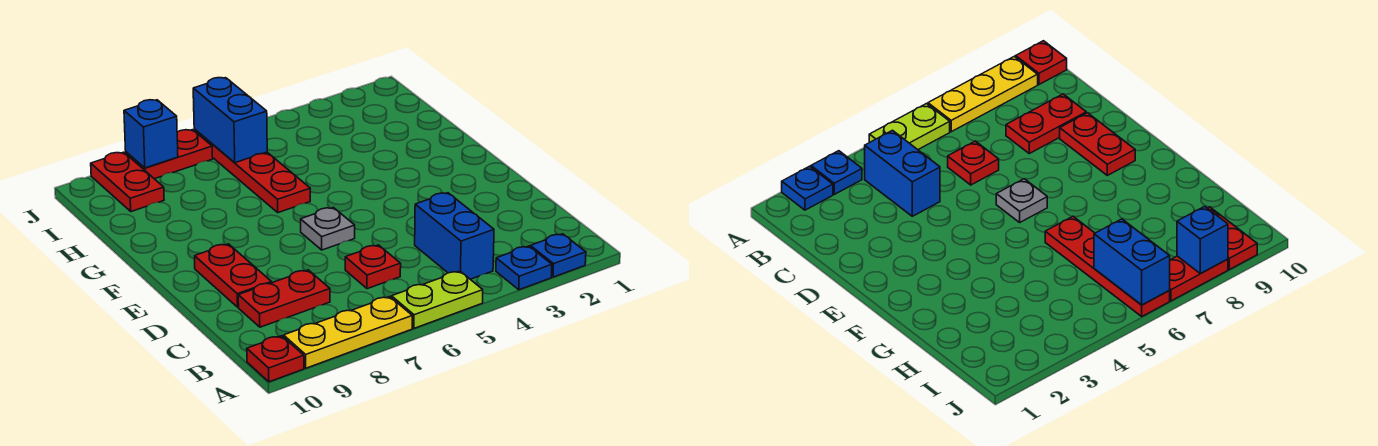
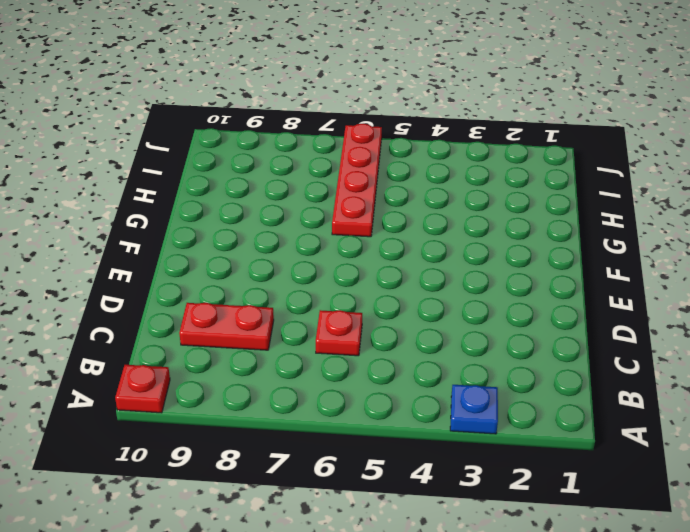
none -> blue plate A2 level 1
none -> lime plate A5:A6 level 1
none -> yellow plate A7:A9 level 1

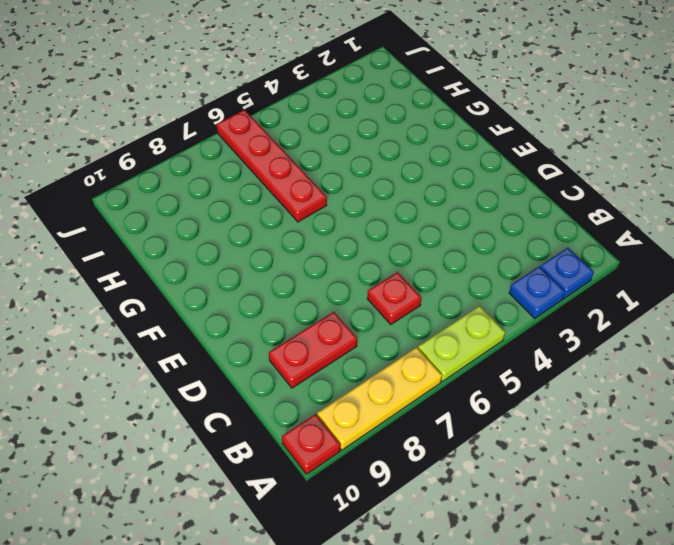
none -> blue brick B4:C4 level 1
none -> red plate D9:E9 level 1
none -> grey plate E6 level 1

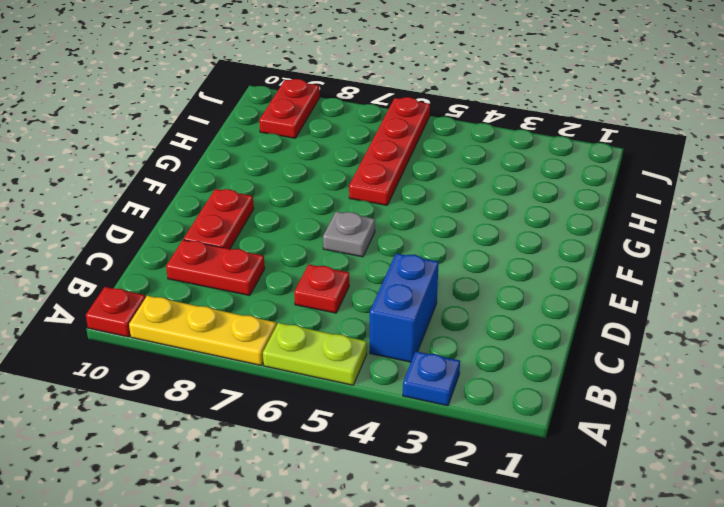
none -> blue plate A2 level 1
none -> red plate J7:J8 level 1
none -> blue brick I6:J6 level 2

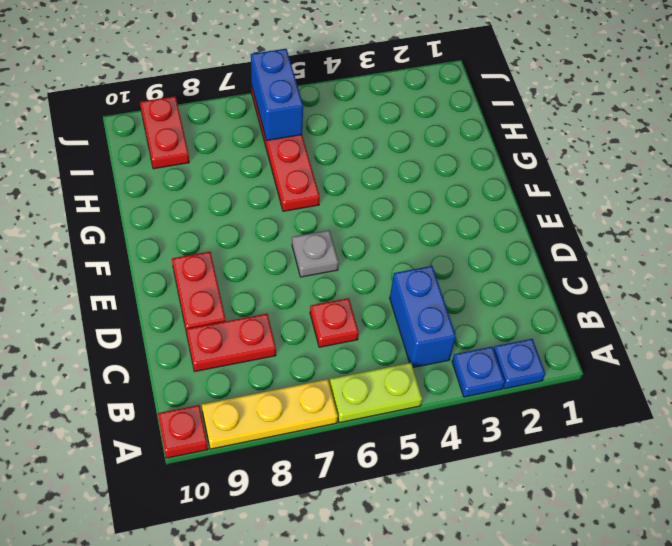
none -> red plate J7:J8 level 1
none -> blue brick J8 level 2

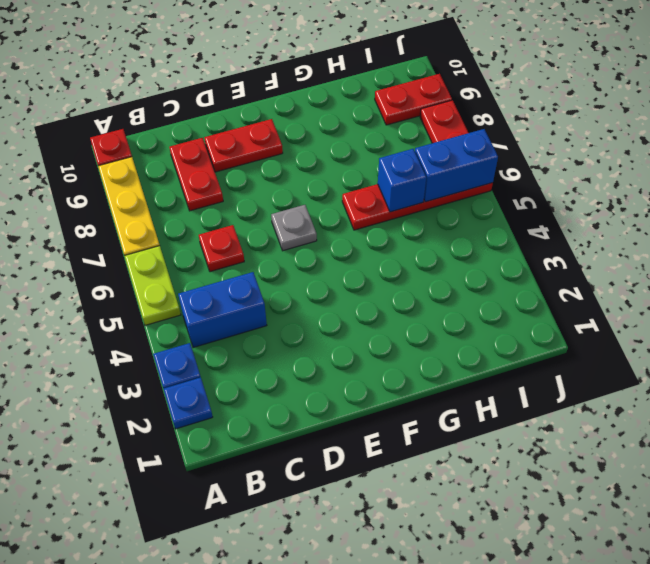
blue brick H6 level 2 -> blue brick J8 level 2

